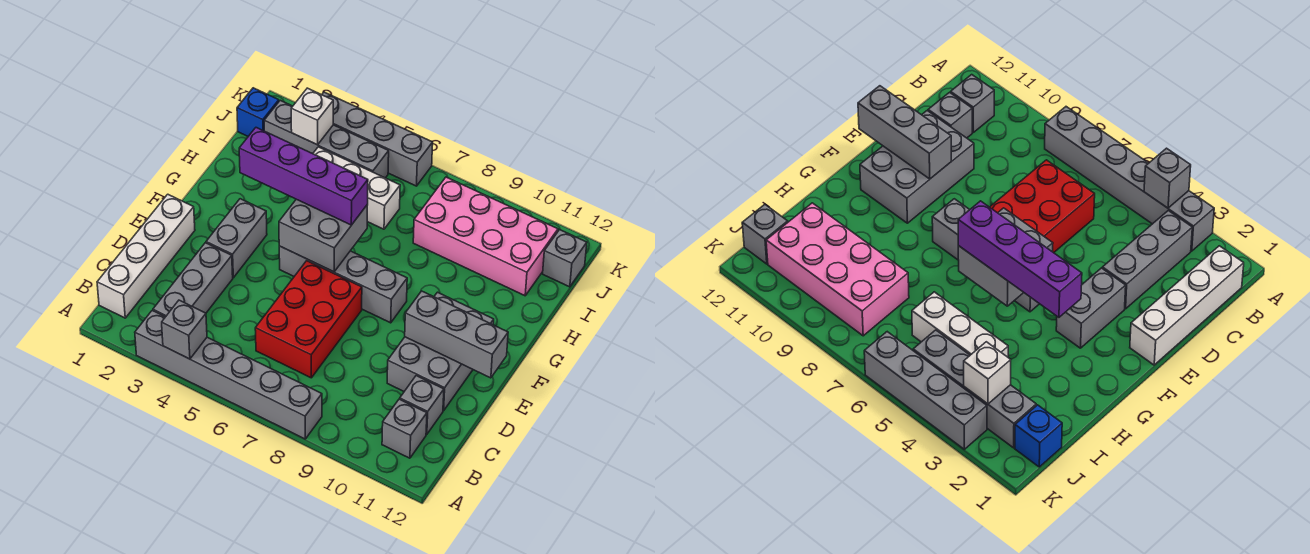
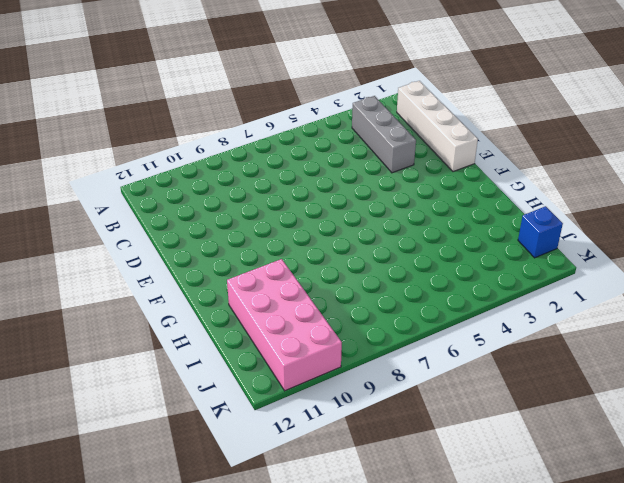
pink brick H10:K11 level 1 -> pink brick I8:J11 level 1
none -> grey brick A3:A8 level 1
none -> grey brick B11 level 1
none -> red brick C6:E7 level 1

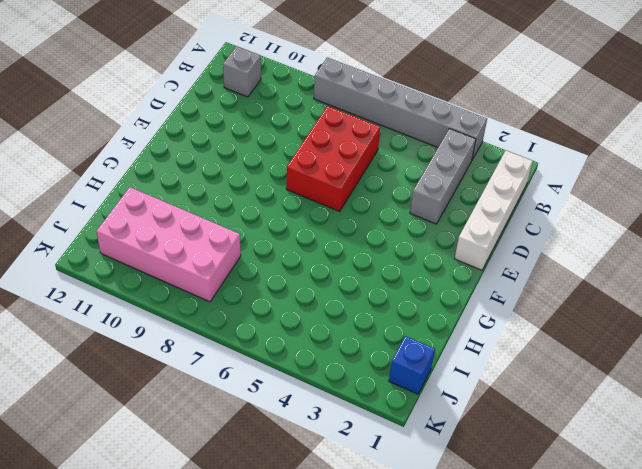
none -> grey brick C11 level 1
none -> grey brick D10:F11 level 1
none -> grey brick E3:F3 level 1

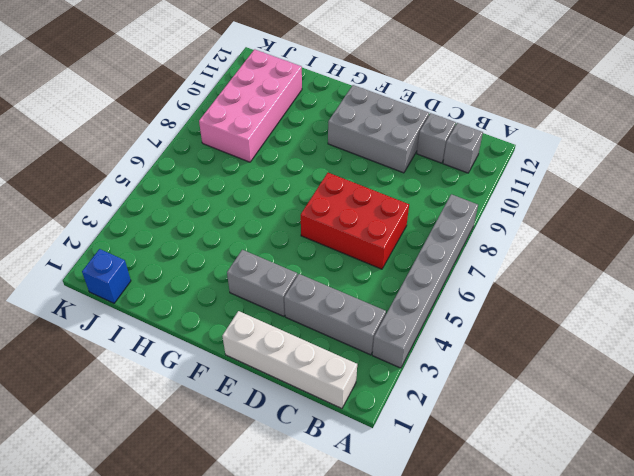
none -> grey brick F5:F8 level 1
none -> white brick I4:I6 level 1
none -> grey brick J2:J5 level 1

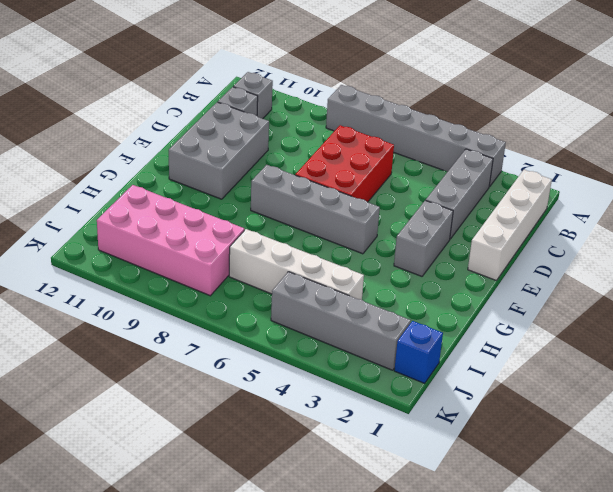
white brick I4:I7 level 1 -> white brick I4:I6 level 1
none -> grey brick J12 level 1
none -> grey brick K3:K6 level 1
none -> grey brick A4 level 2

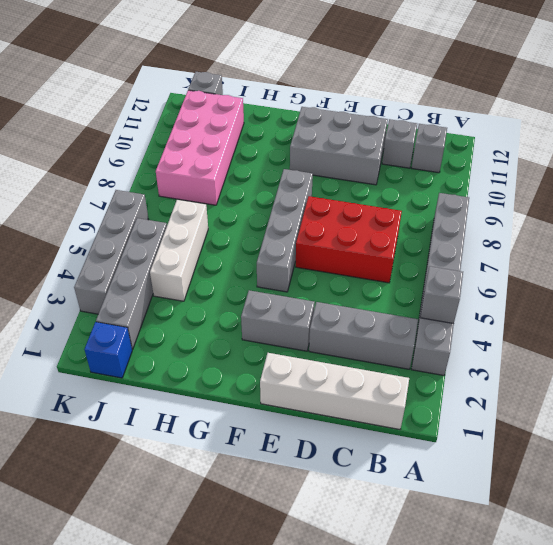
none -> grey brick E10:E12 level 2
none -> grey brick F5:G6 level 2
none -> white brick J3 level 2

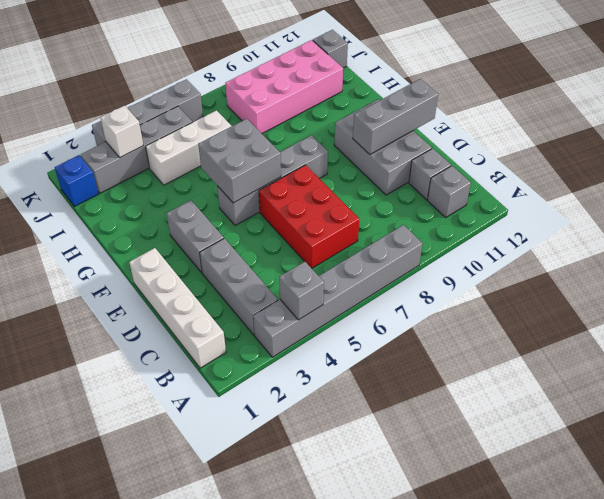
none -> purple brick G3:G6 level 3

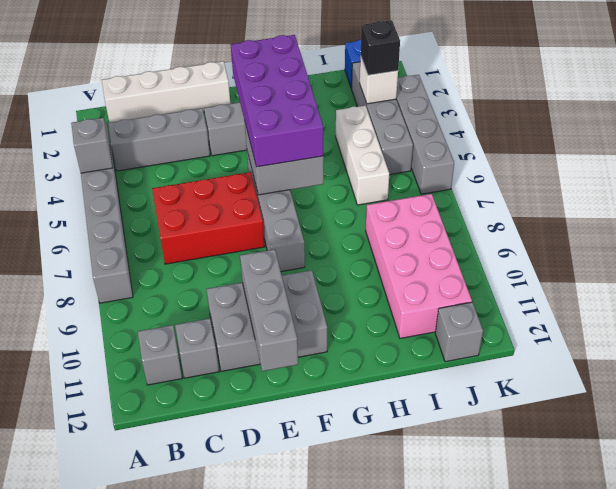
purple brick F3:G6 level 3 -> purple brick G3:G6 level 3
black brick J3 level 3 -> none

